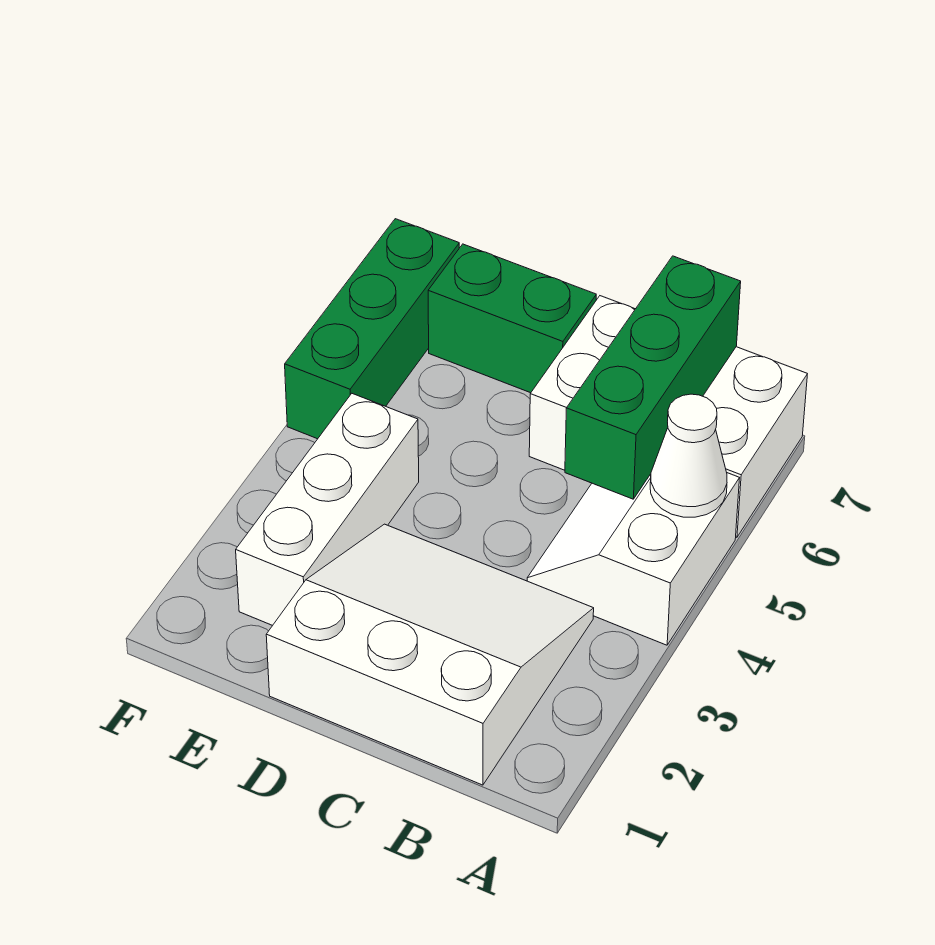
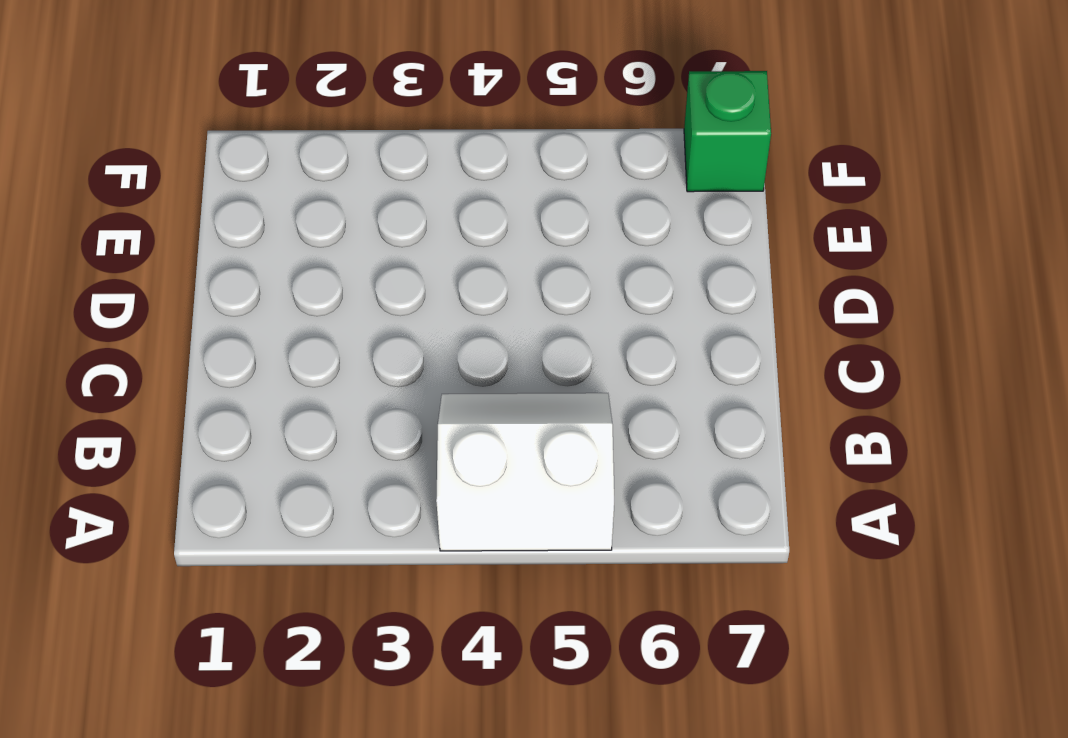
green brick F7 level 1 -> green brick F5:F7 level 1
none -> white brick A6:C7 level 1
none -> white slope B1:D3 level 1 top 1

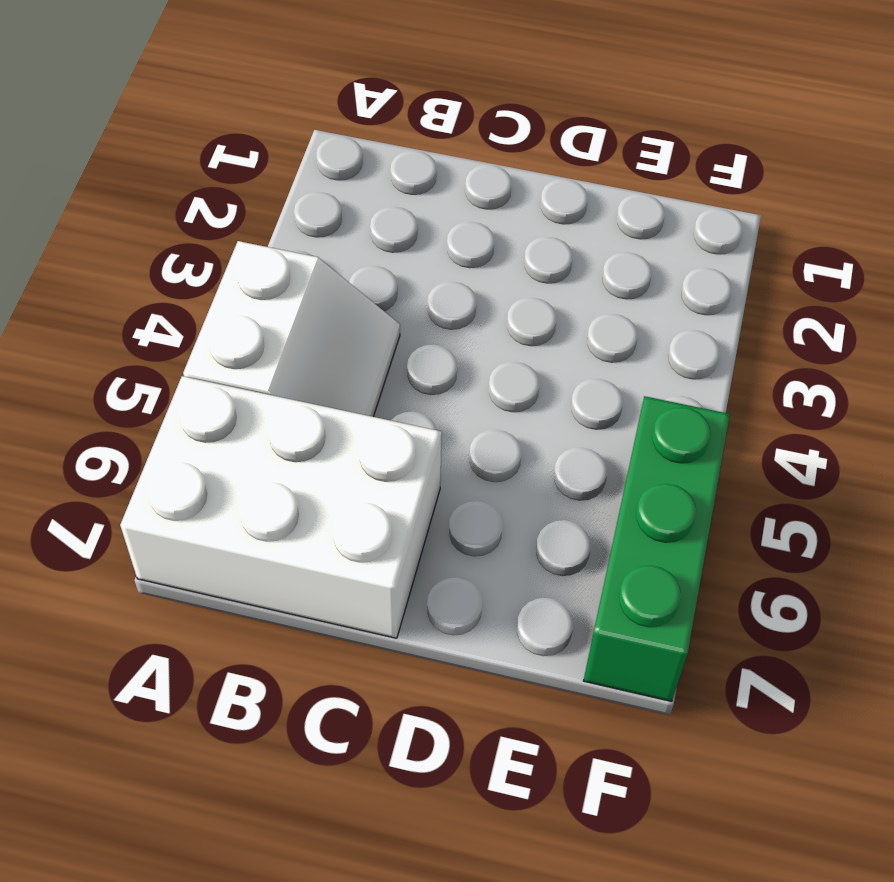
none -> white slope B1:D3 level 1 top 1
none -> green brick D7:E7 level 1

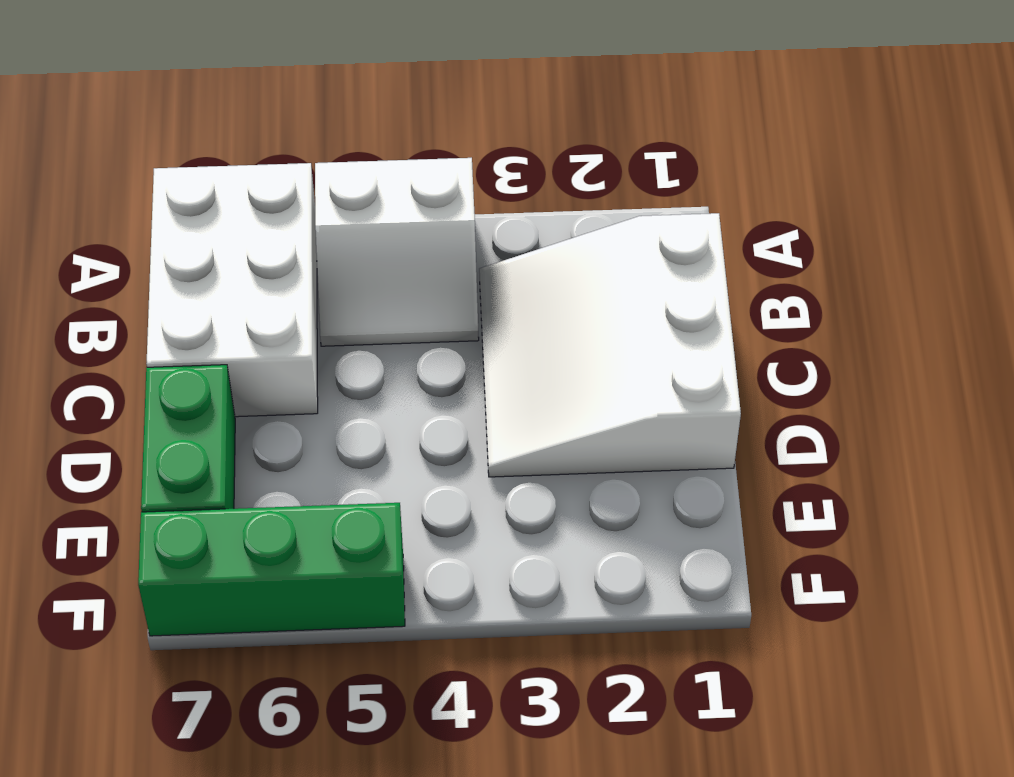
none -> white brick E2:E4 level 1
none -> white cone A5 level 2

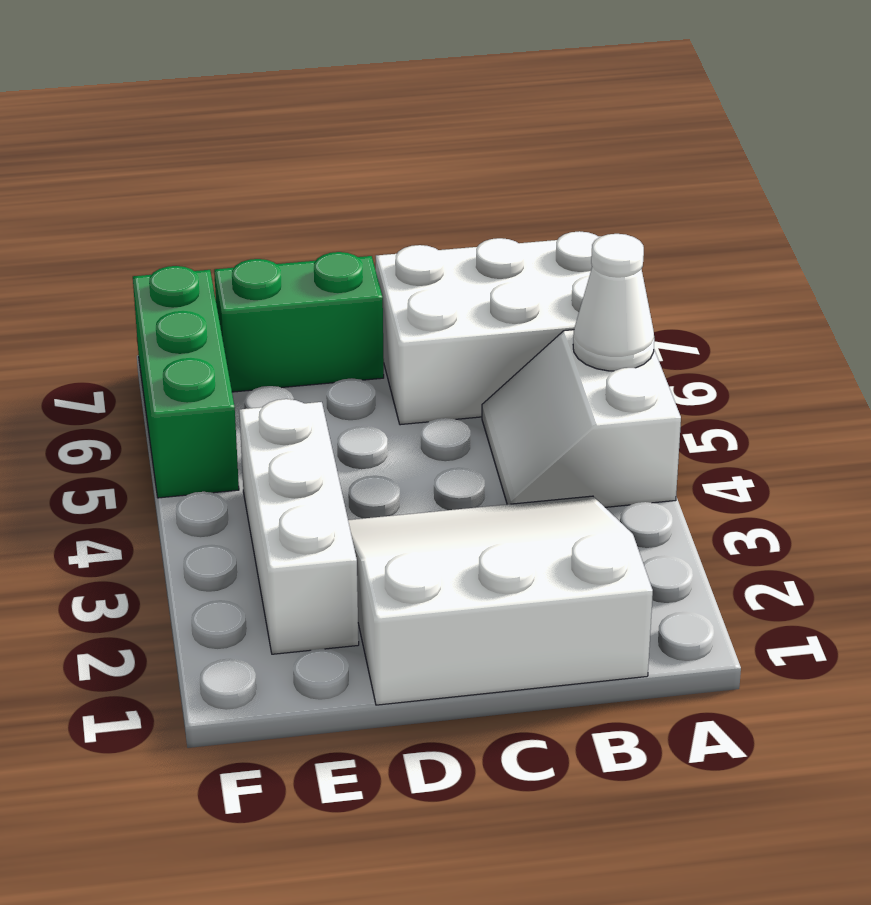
none -> green brick B5:B7 level 2

